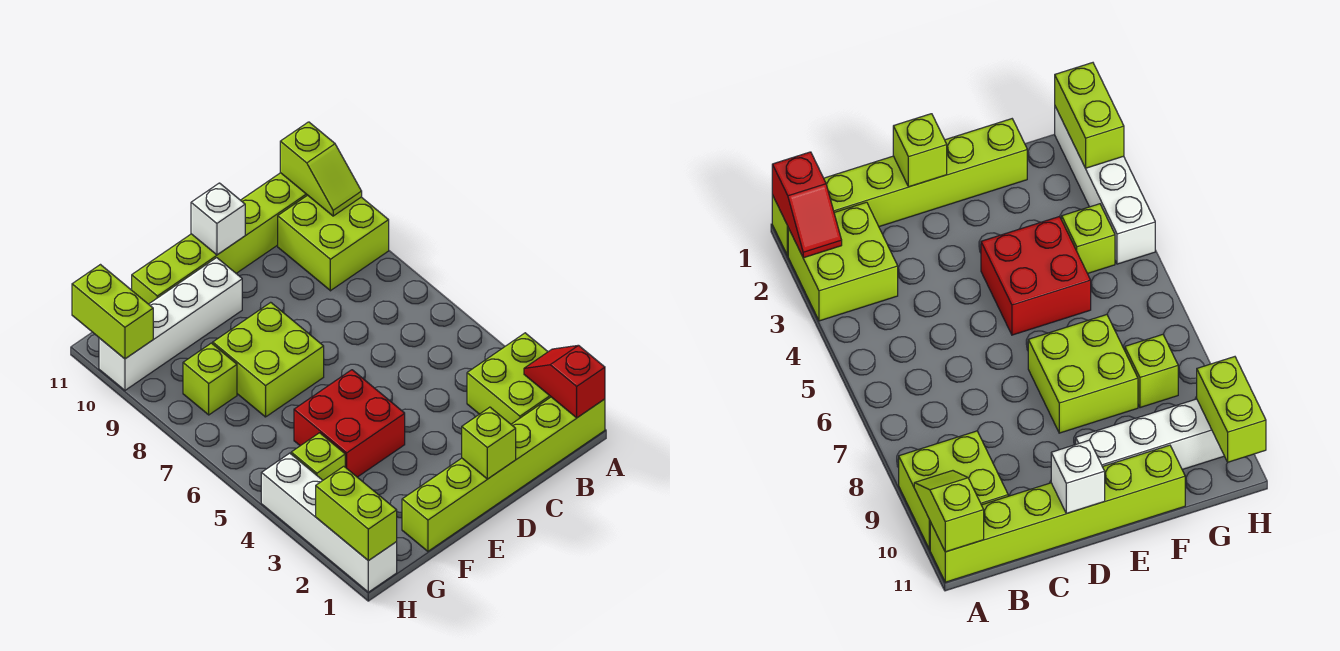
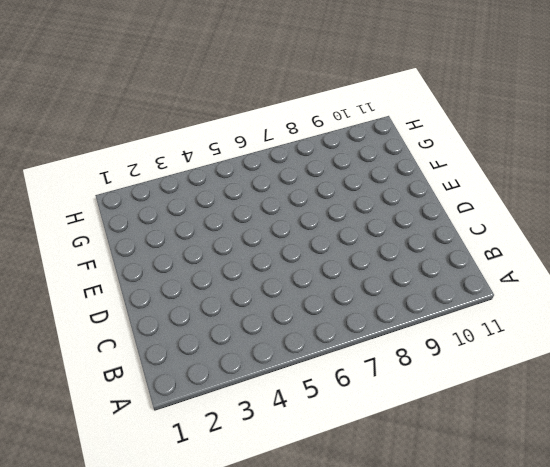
none -> lime brick A1:F1 level 1
none -> lime brick A2:B3 level 1
none -> lime brick A9:B10 level 1

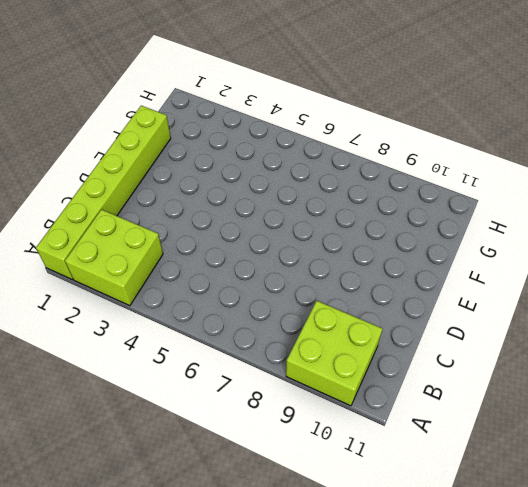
none -> lime brick A11:F11 level 1
none -> red brick E4:F5 level 1
none -> lime brick E7:F8 level 1

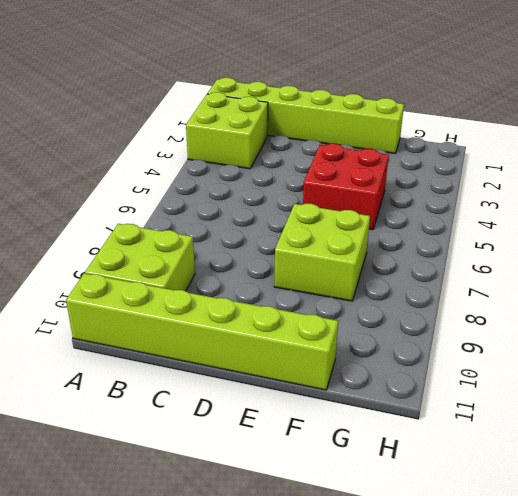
none -> white brick E10:H10 level 1
none -> lime brick G4 level 1
none -> lime brick G8 level 1

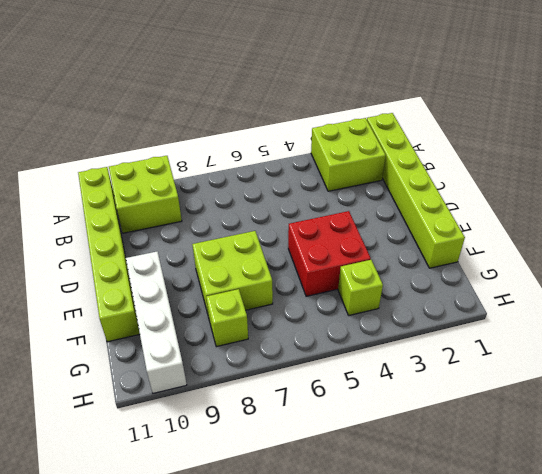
none -> white brick H1:H4 level 1
none -> red slope A1:A2 level 2 top 1
none -> lime slope A10:A11 level 2 top 11

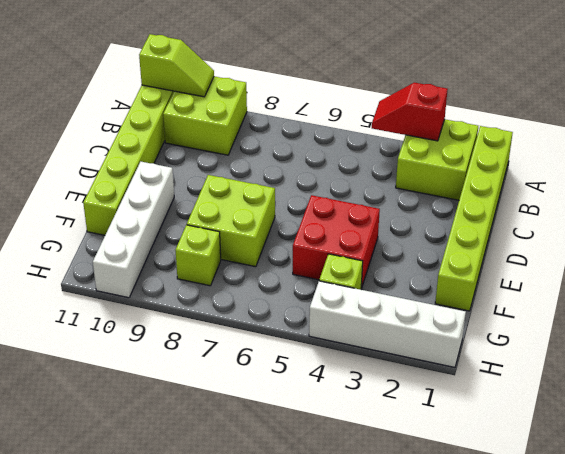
red slope A3:A4 level 2 top 3 -> red slope A1:A2 level 2 top 1
none -> lime brick D1 level 2
none -> white brick D11 level 2
none -> lime brick H1:H2 level 2

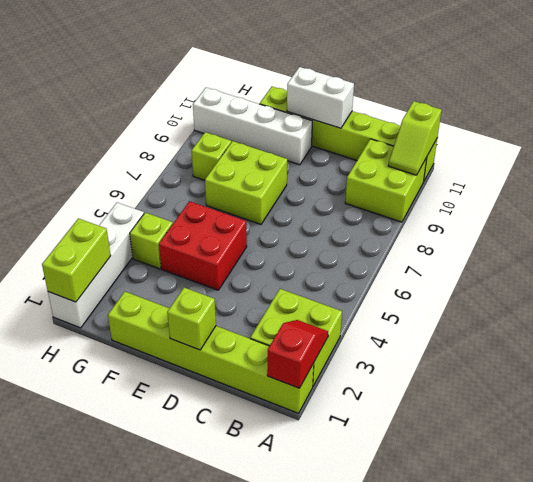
white brick D11:E11 level 2 -> white brick D11 level 2
none -> lime brick H10:H11 level 2

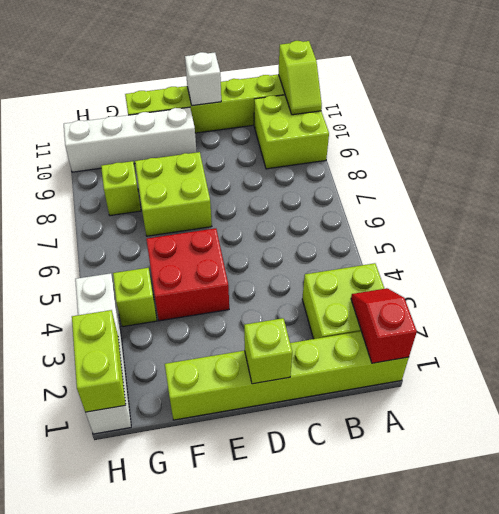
none -> lime brick H10:H11 level 2

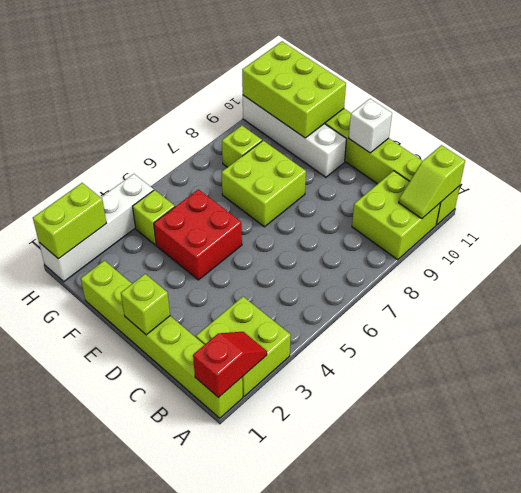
lime brick F10:H11 level 2 -> lime brick H10:H11 level 2

